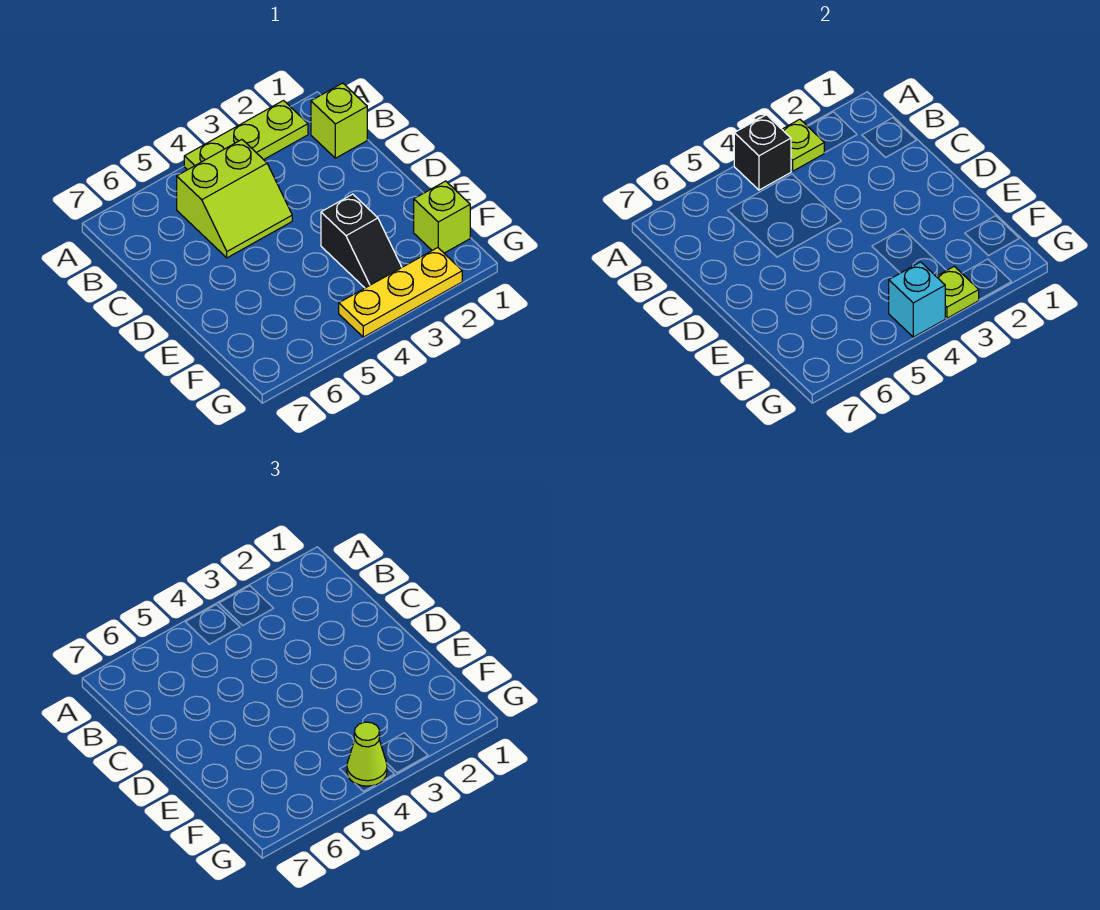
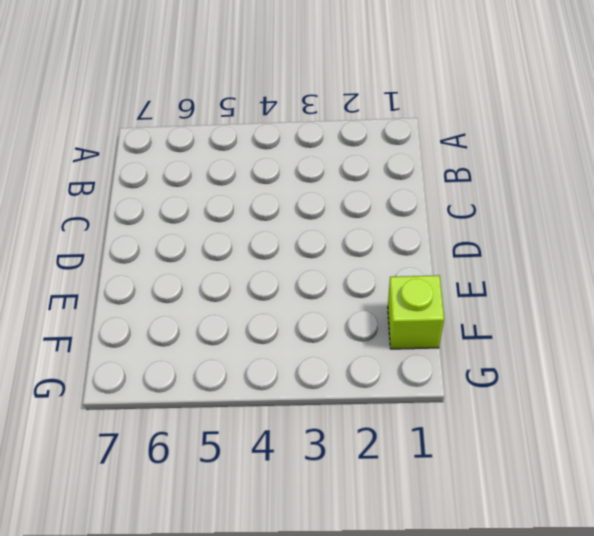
none -> lime plate A2:A4 level 1
none -> lime brick B1 level 1

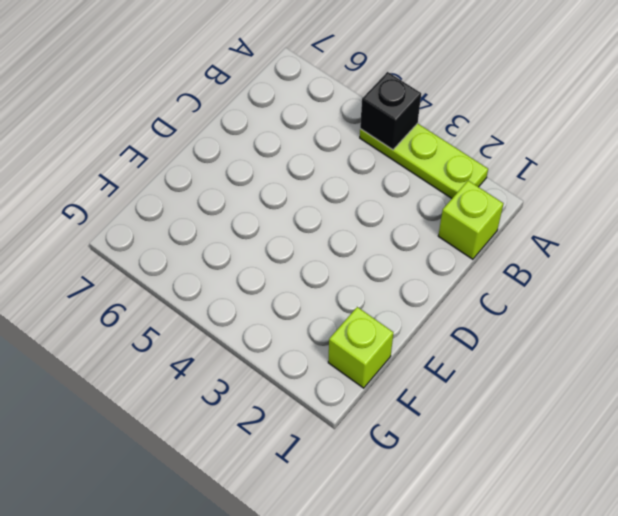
none -> lime slope B4:C5 level 1 top B
none -> black slope E3:F3 level 1 top E

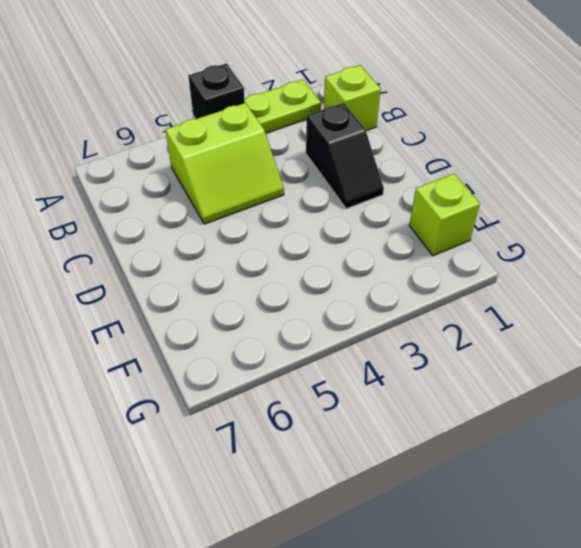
black slope C2:D2 level 1 top C -> black slope E3:F3 level 1 top E
none -> yellow plate G2:G4 level 1
none -> lime plate A3 level 2

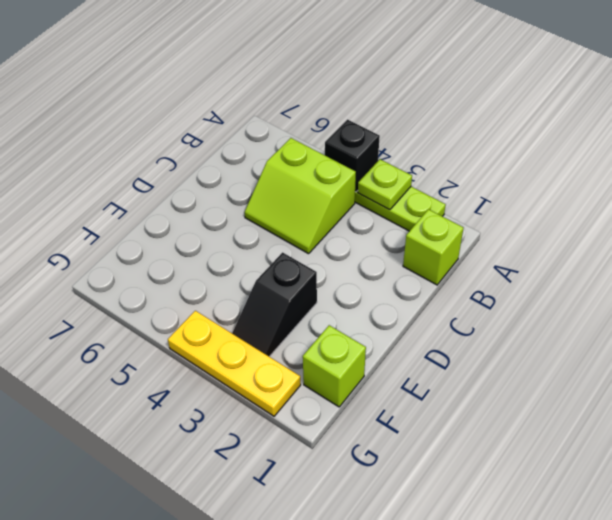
none -> lime plate G3 level 2
none -> cyan brick G4 level 2

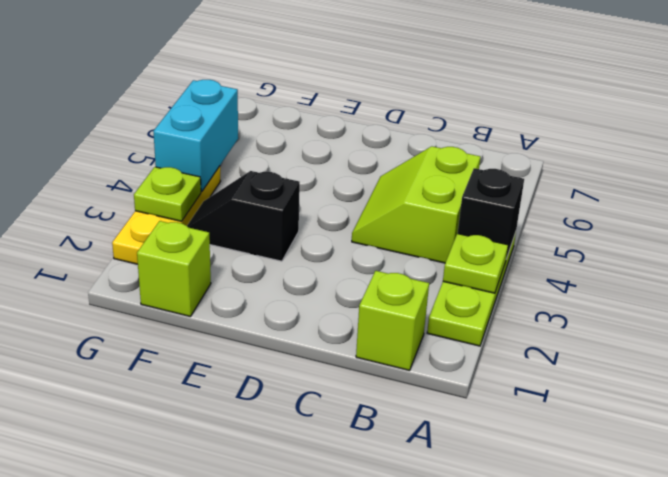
cyan brick G4:G5 level 2 -> cyan brick G4 level 2
none -> lime cone G4 level 3

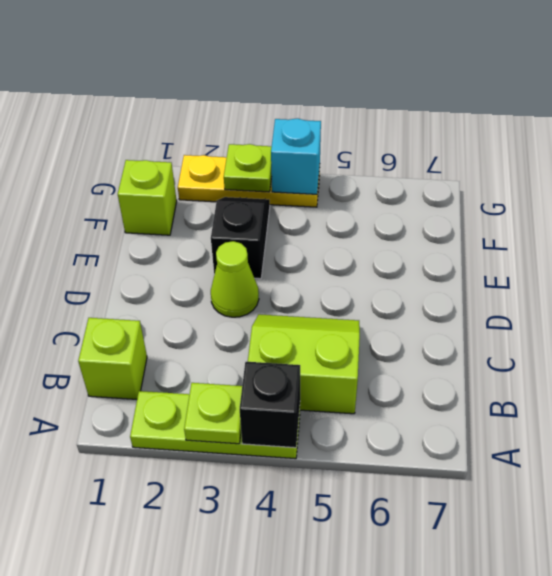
lime cone D3 level 1 -> lime cone G4 level 3

